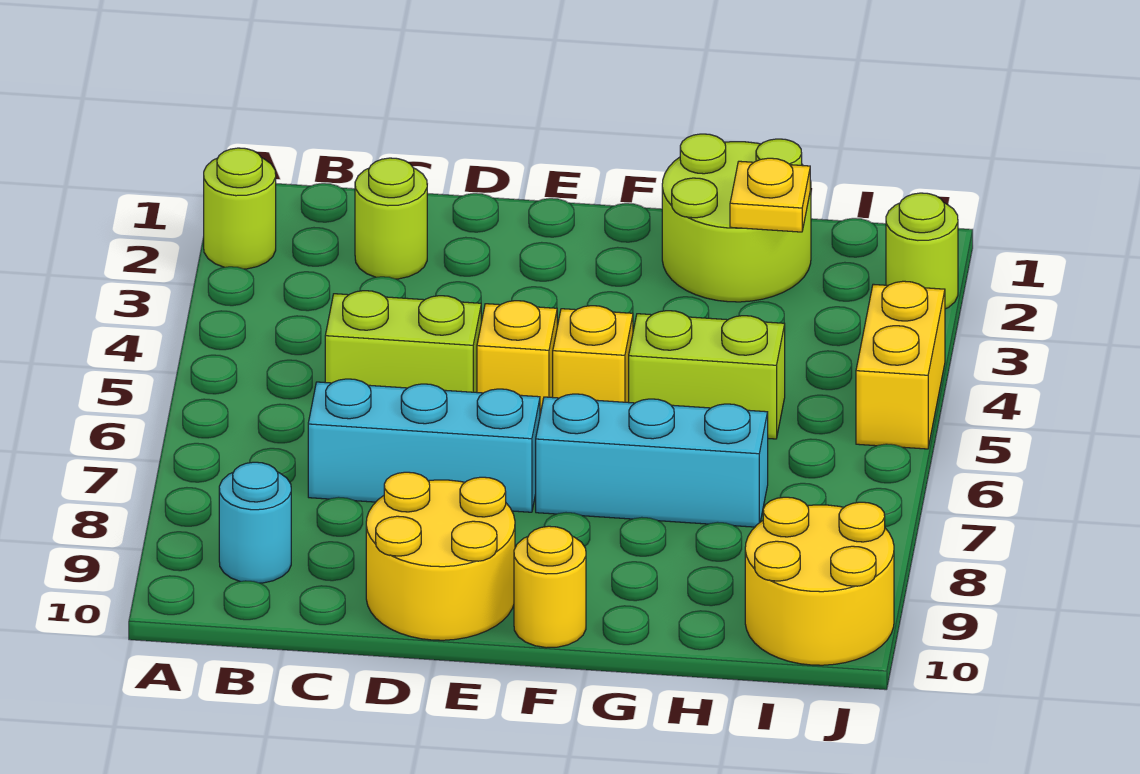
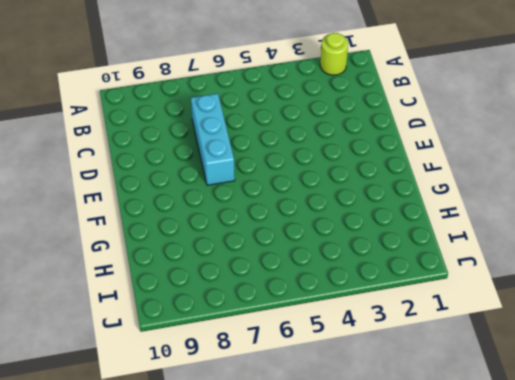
none -> cyan round brick B9 level 1
none -> lime round brick C2 level 1
none -> lime brick C5:D5 level 1

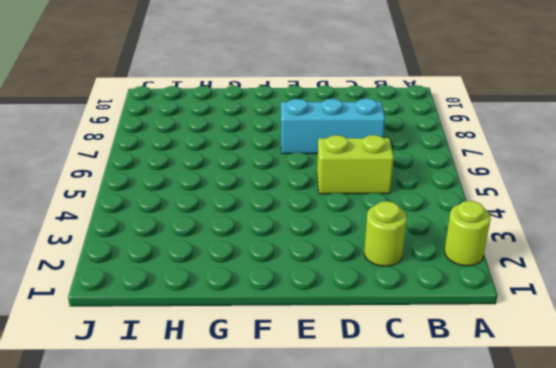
none -> cyan round brick B9 level 1
none -> yellow round brick D9:E10 level 1
none -> yellow brick E5 level 1

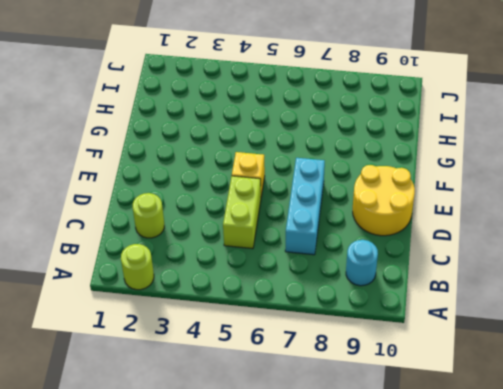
none -> yellow brick F5 level 1
none -> cyan brick F7:H7 level 1
none -> yellow round brick F10 level 1

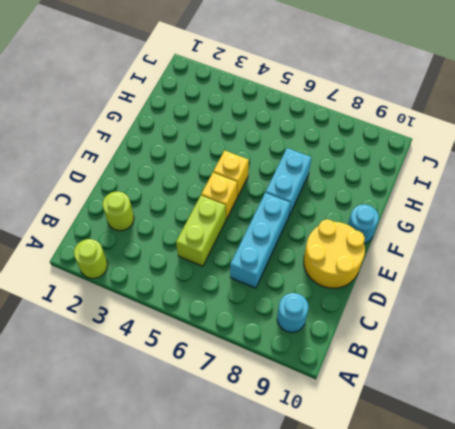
cyan brick F7:G7 level 1 -> cyan brick F7:H7 level 1
cyan round brick F10 level 1 -> yellow round brick F10 level 1
none -> lime round brick G1:H2 level 1
none -> lime brick G5:H5 level 1
none -> yellow round brick I9:J10 level 1

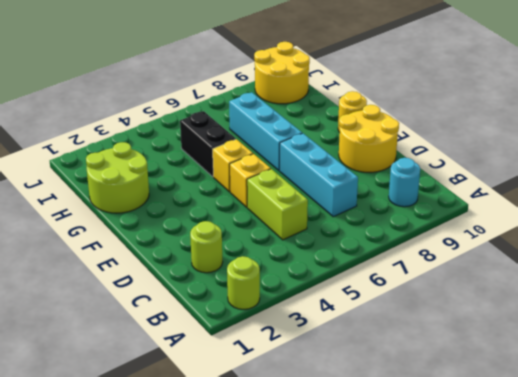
black brick G5:H5 level 1 -> lime brick G5:H5 level 1
none -> lime round brick J2 level 1
none -> yellow brick J4:J5 level 1
none -> yellow plate H2 level 2

